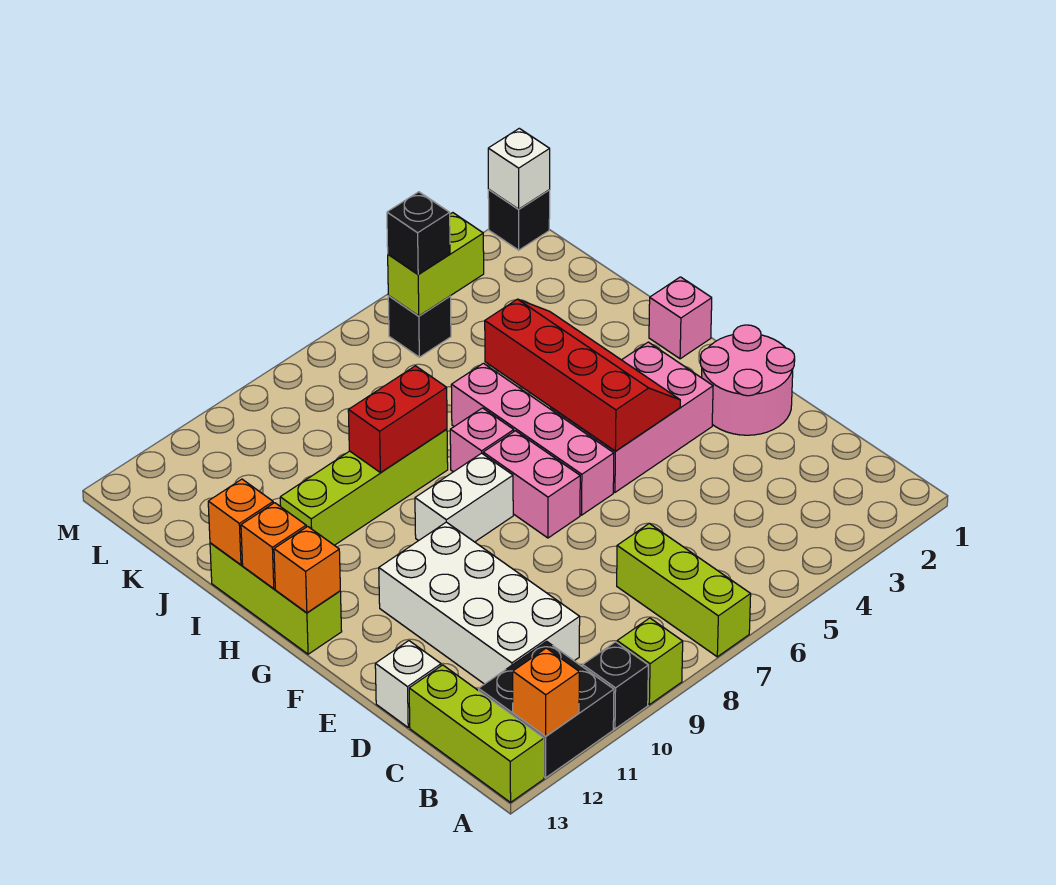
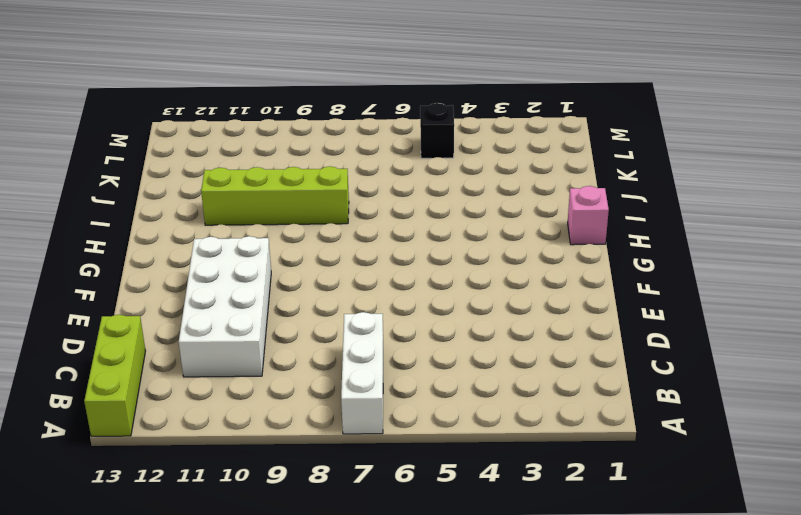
white brick A7:C7 level 1 -> lime brick A7:C7 level 1
none -> lime brick A9 level 1
none -> black brick A10 level 1
none -> black brick A11:B12 level 1

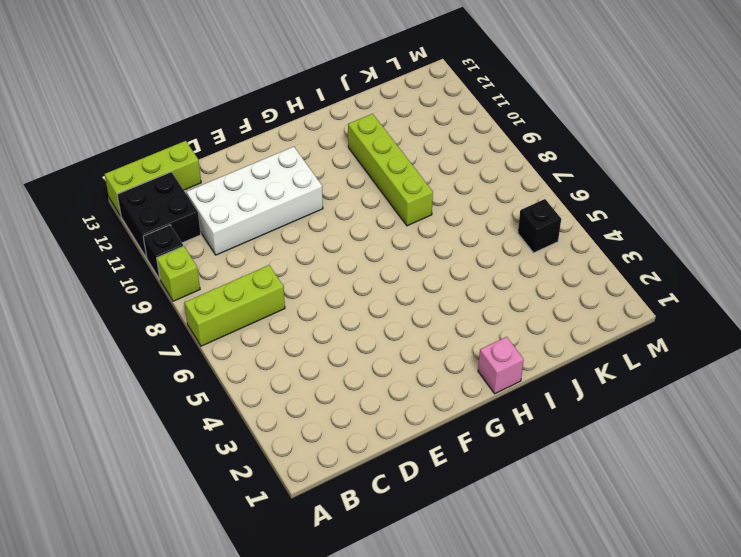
none -> white brick D13 level 1
none -> pink round brick E1:F2 level 1
none -> pink brick F3:G5 level 1

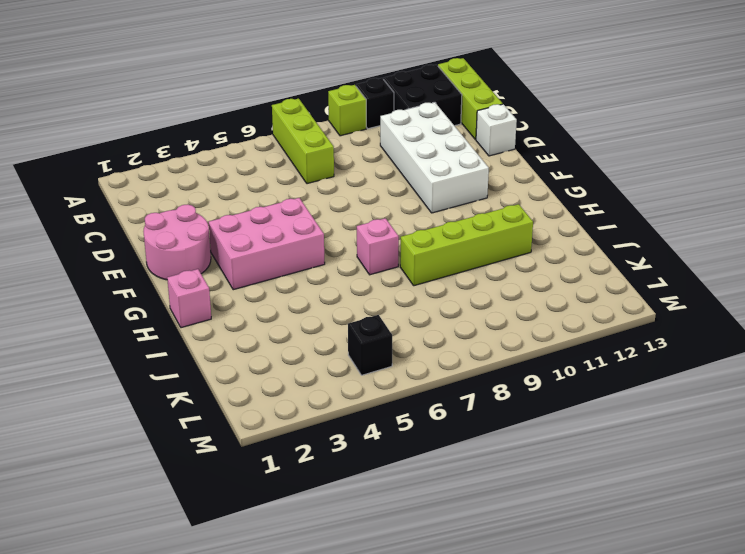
none -> pink brick F6:I6 level 1
none -> pink brick F7:G7 level 1
none -> white brick G8:G9 level 1

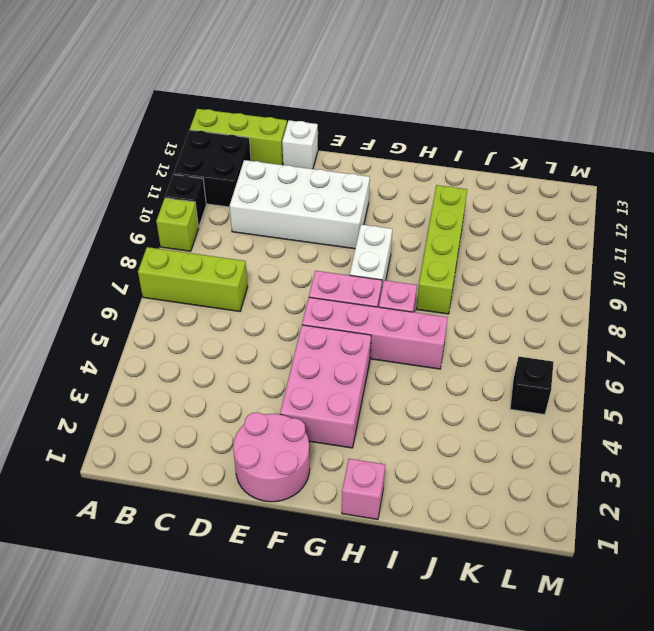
none -> lime brick G13:I13 level 1
none -> black brick M1 level 1
none -> orange brick A12 level 2

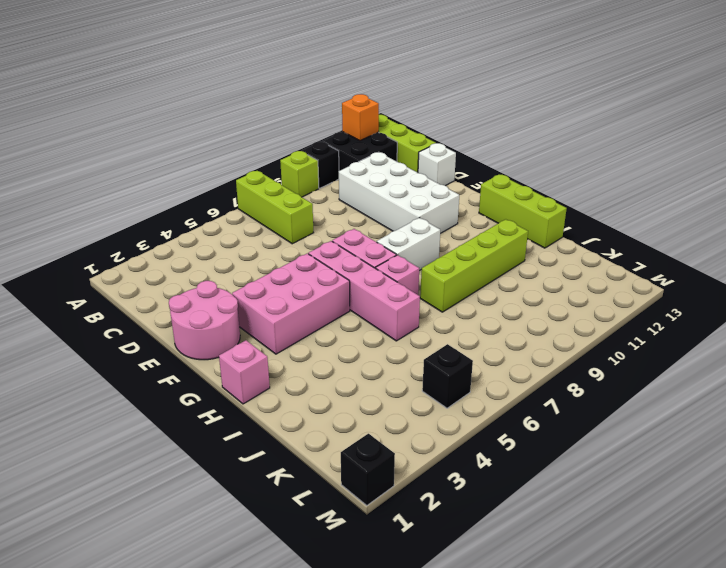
none -> red slope F4:I5 level 2 top 5
none -> orange brick G13 level 2
none -> orange brick H13 level 2

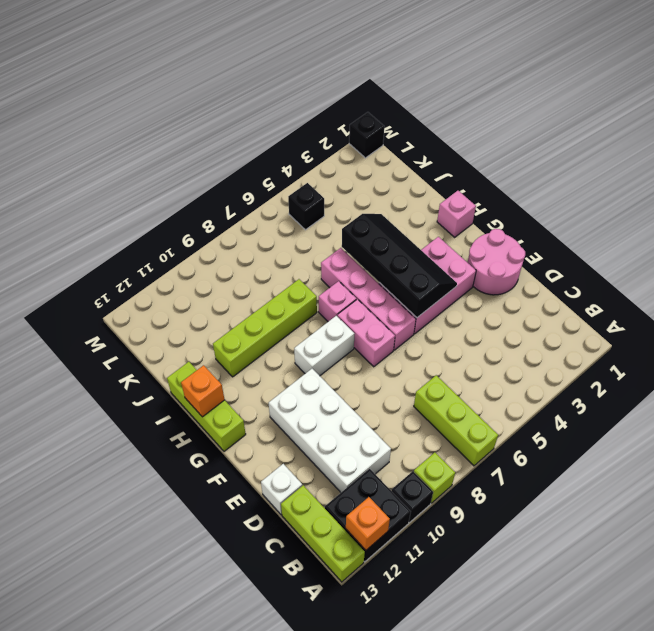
black slope F4:I5 level 2 top 5 -> red slope F4:I5 level 2 top 5
none -> orange brick G13 level 2
none -> red brick I8:I9 level 2
none -> orange brick I13 level 2

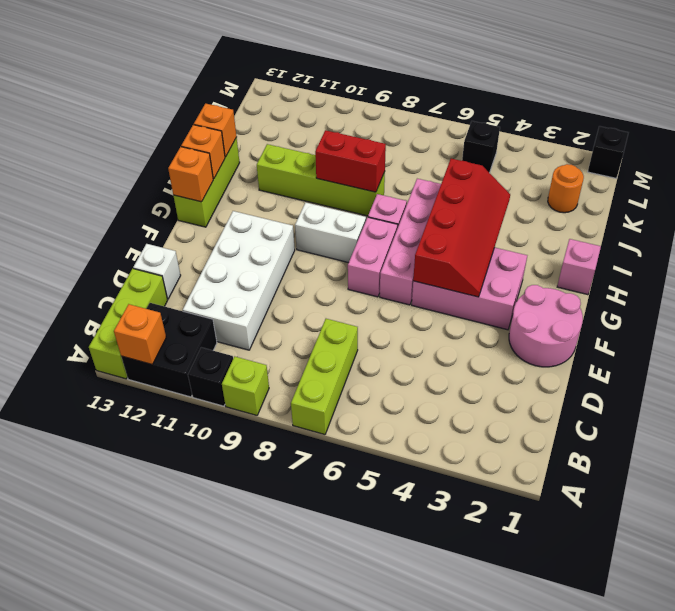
orange round brick K2 level 1 -> none
none -> lime brick L4:L5 level 2
none -> white brick M1 level 2
none -> black brick L5 level 3

